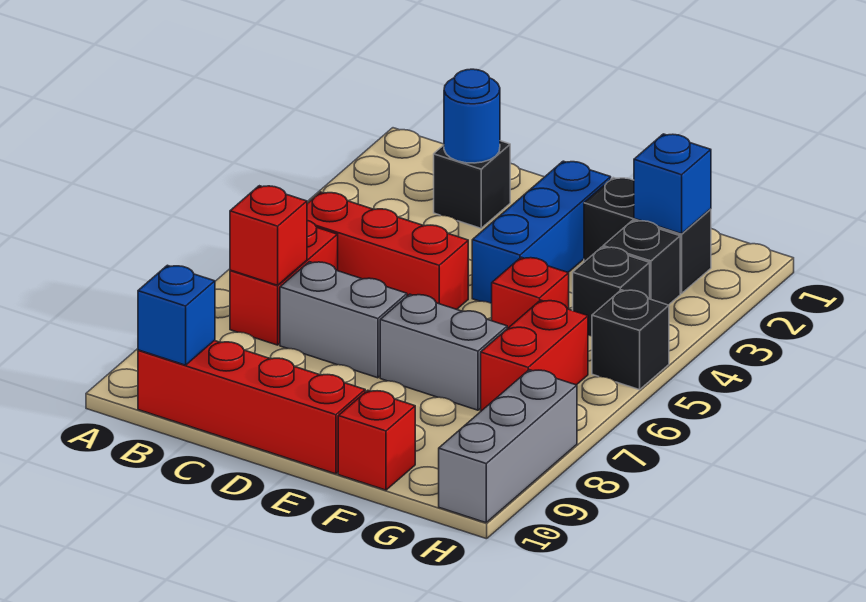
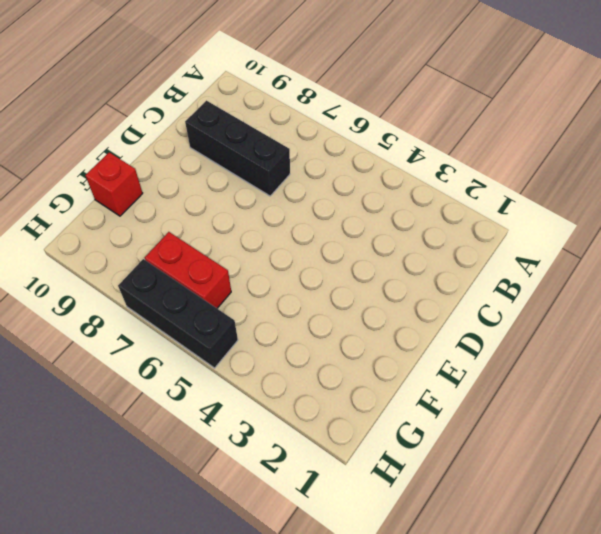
black brick C7:C9 level 1 -> grey brick C7:D7 level 1
black brick H5:H7 level 1 -> black brick H5 level 1
none -> red brick B5:D5 level 1
none -> red brick B6:B7 level 1
none -> red brick B10:E10 level 1

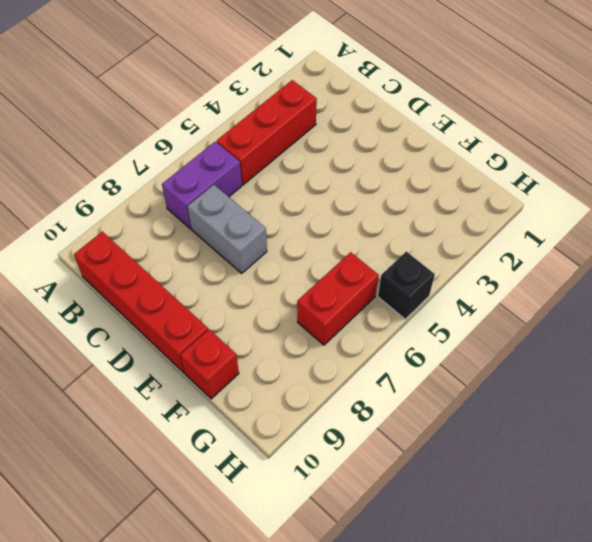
red brick B3:B5 level 1 -> red brick B5:D5 level 1
purple brick B6:B7 level 1 -> red brick B6:B7 level 1
none -> black brick C2 level 1
none -> blue brick E2:E4 level 1
none -> grey brick E7:F7 level 1

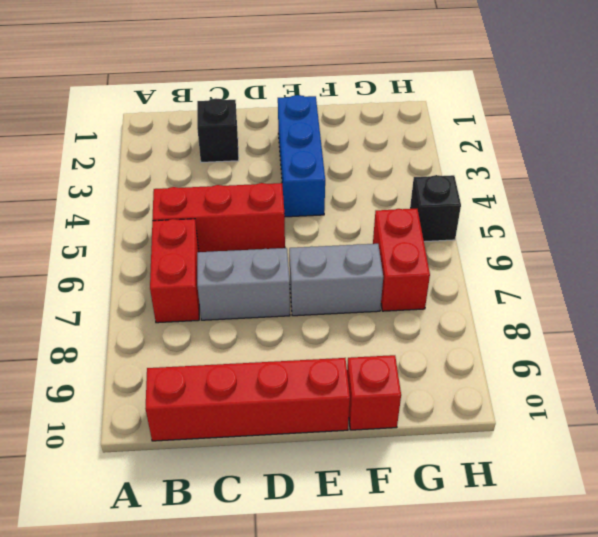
none -> black brick F2:G2 level 1
none -> red brick F5 level 1
none -> black brick G3 level 1

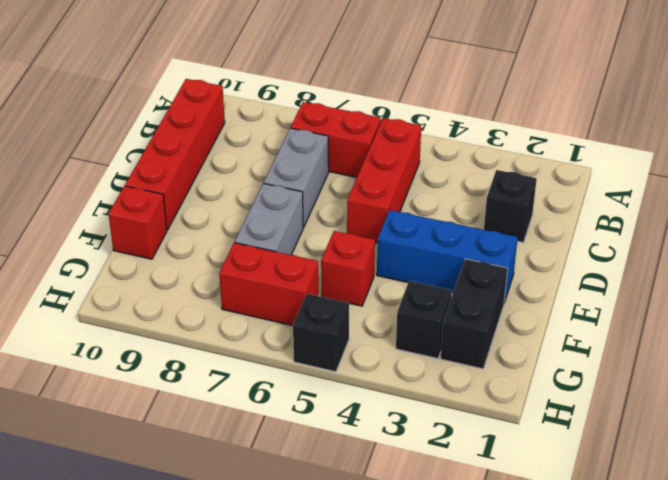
none -> black brick G4 level 1
none -> grey brick H8:H10 level 1
none -> red brick B7 level 2

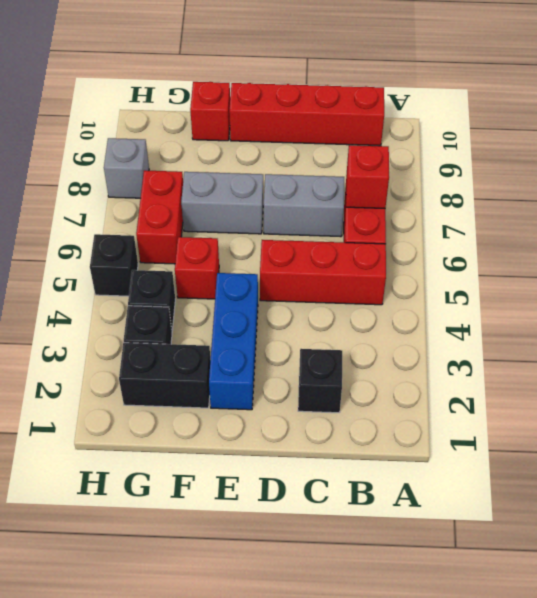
grey brick H8 level 1 -> grey brick H8:H10 level 1
none -> blue brick B10 level 2
none -> blue round brick C2 level 2
none -> blue brick G2 level 2

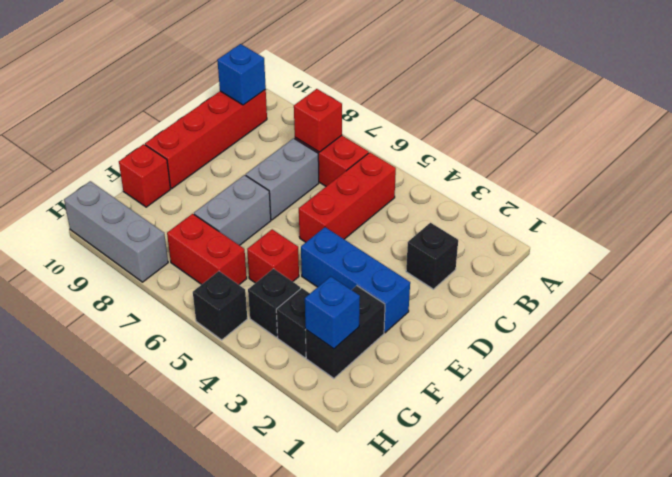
none -> blue round brick C2 level 2

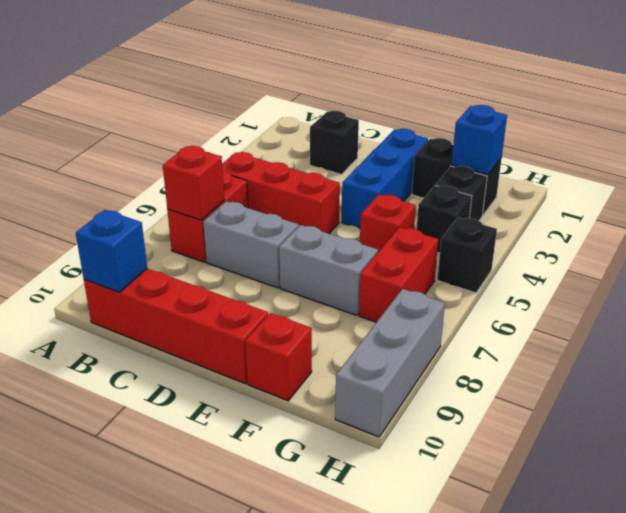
none -> blue round brick C2 level 2

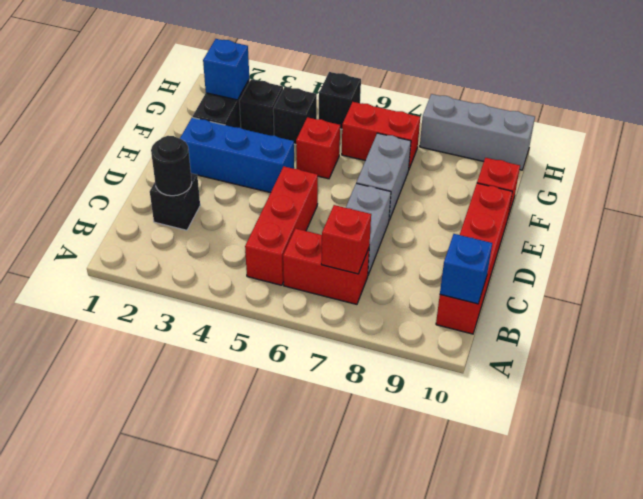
black round brick C2 level 2 -> blue round brick C2 level 2

